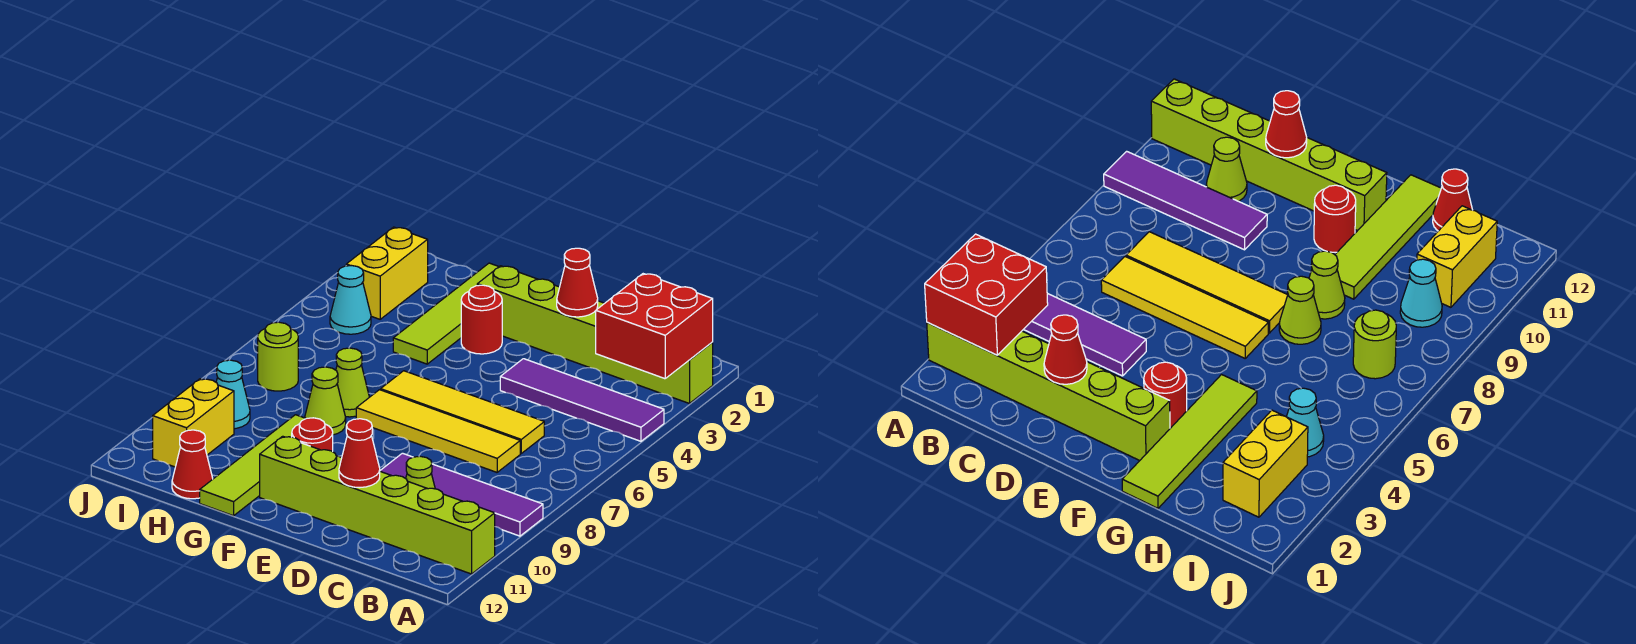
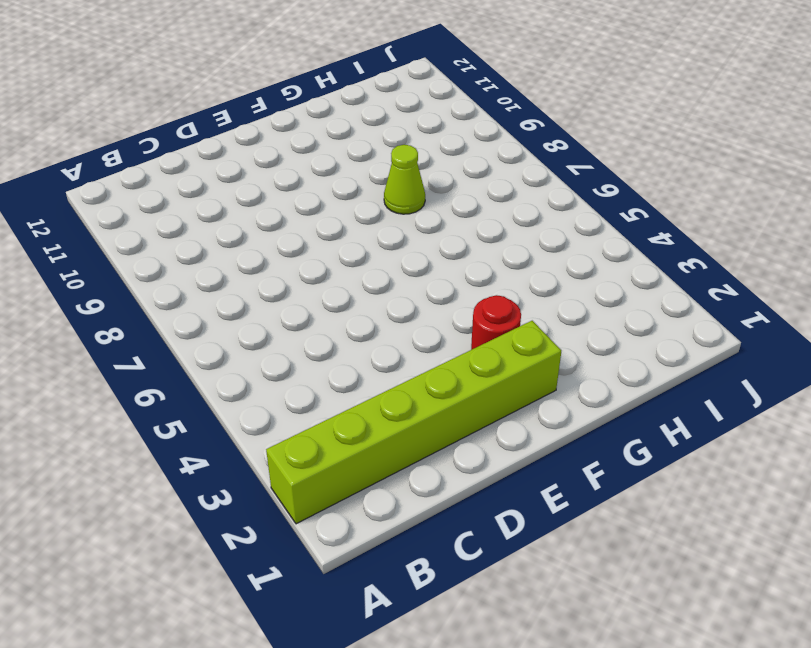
none -> purple tile A4:D4 level 1
none -> purple tile A9:D9 level 1
none -> lime brick A11:F11 level 1

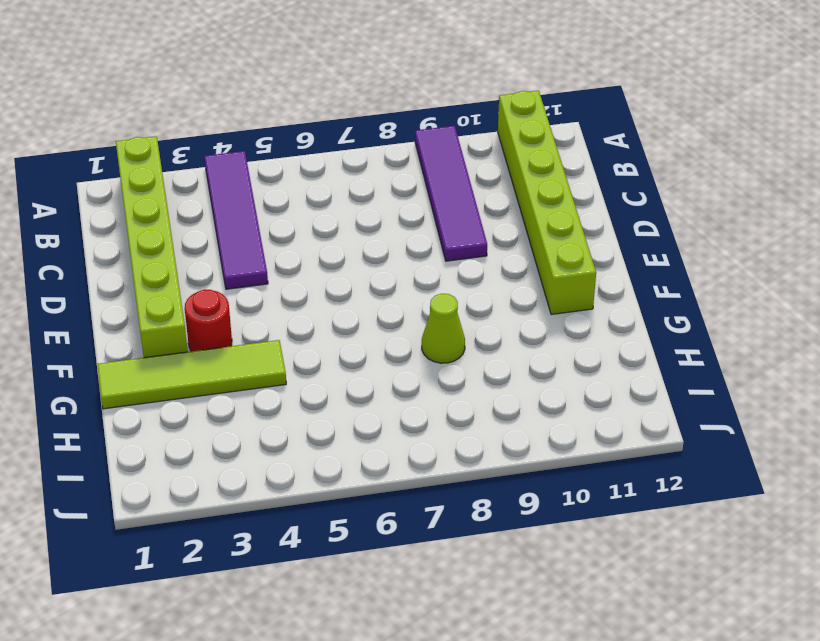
none -> yellow tile C6:F6 level 1
none -> yellow tile C7:F7 level 1
none -> lime cone C10 level 1

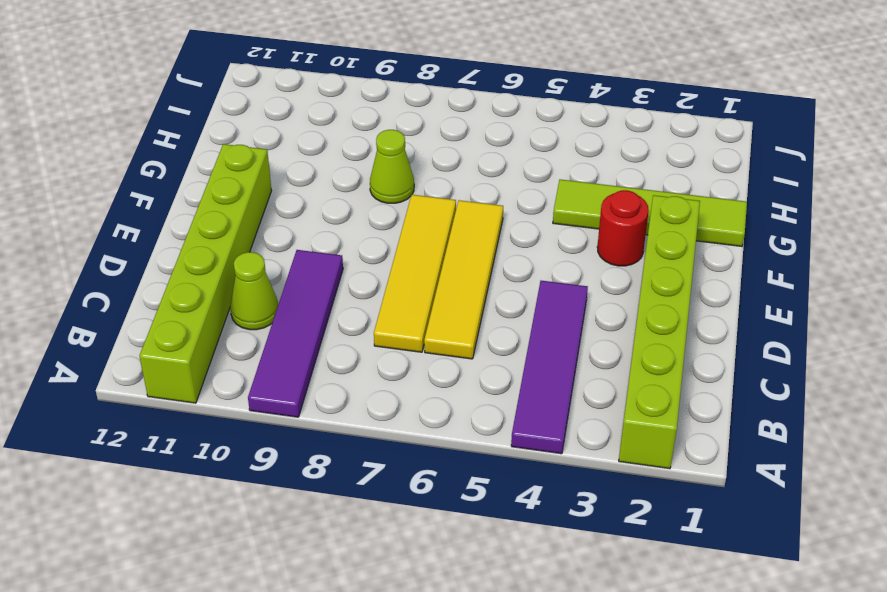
none -> red round brick F10 level 1
none -> lime cone G7 level 1
none -> lime tile G9:G12 level 1

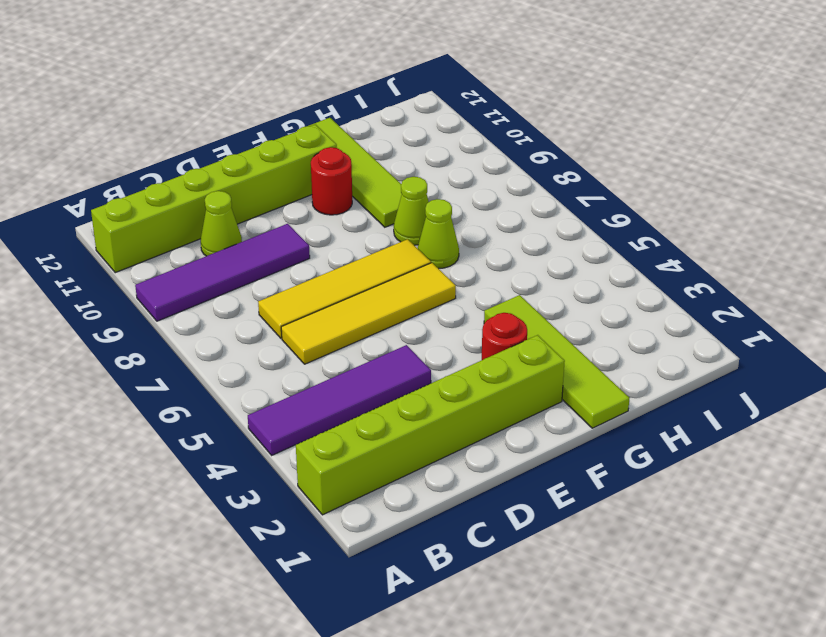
none -> red cone H12 level 1
none -> yellow brick I2:I3 level 1
none -> cyan cone I4 level 1

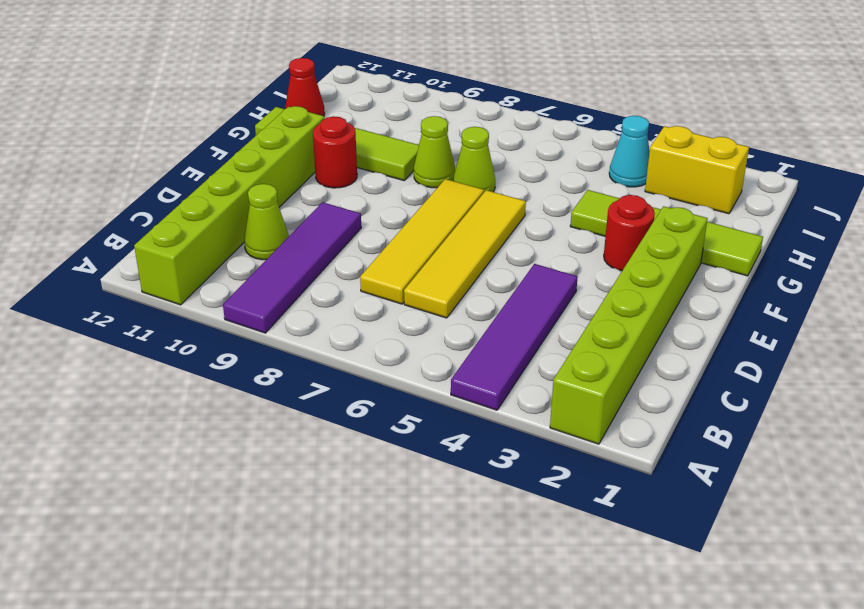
none -> lime round brick I7 level 1
none -> cyan cone I9 level 1
none -> yellow brick I10:I11 level 1

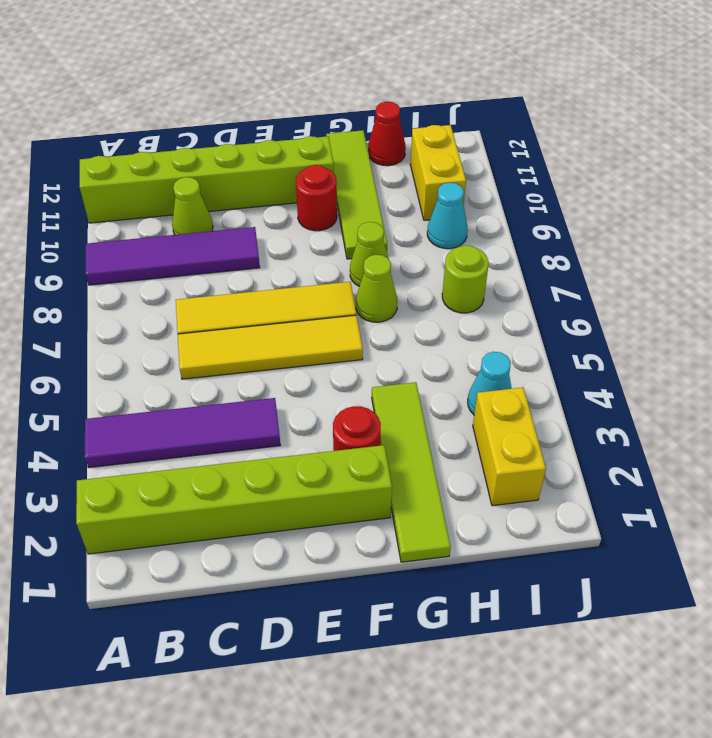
none -> red brick A2:B3 level 2
none -> red cone D2 level 2
none -> red cone D11 level 2

